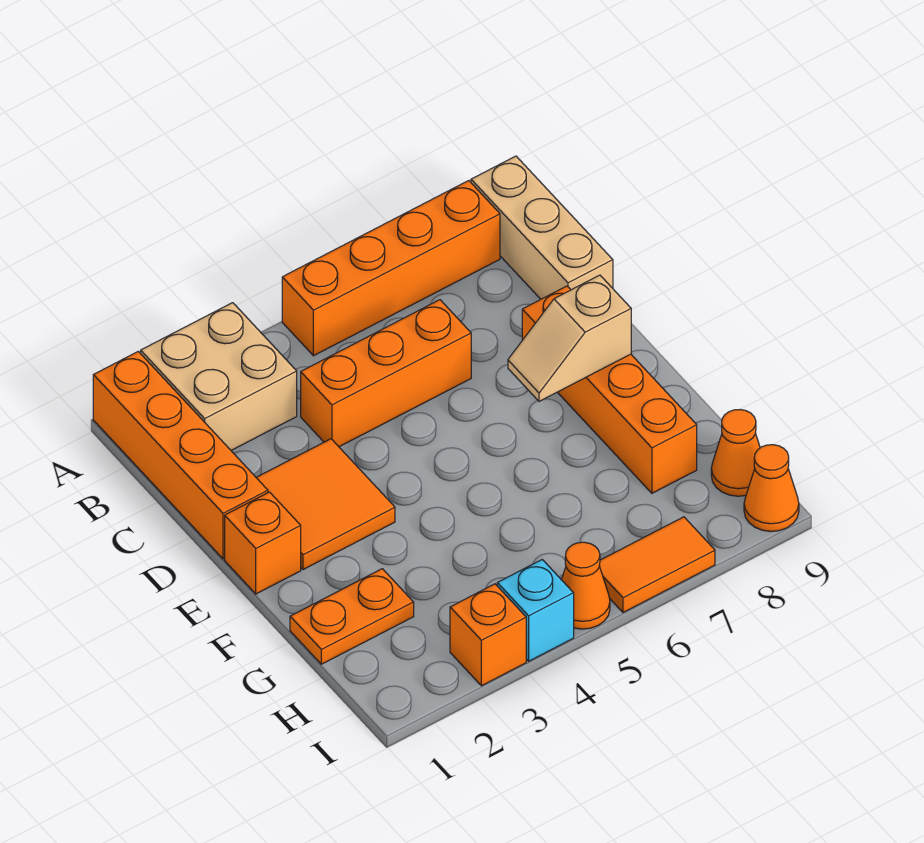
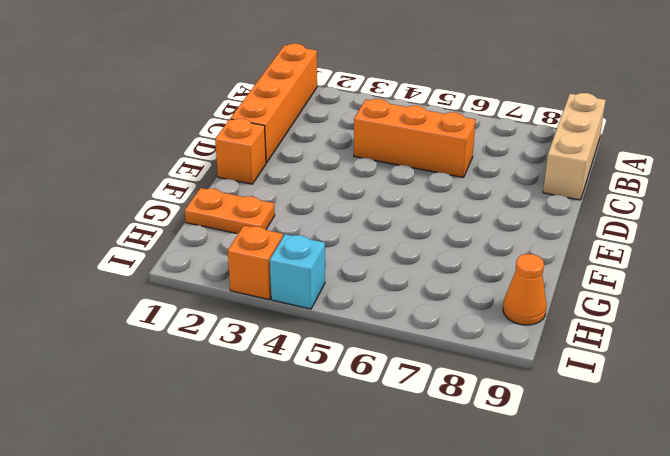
none -> tan brick A2:B3 level 1
none -> orange brick A5:A8 level 1
none -> orange tile D2:E3 level 1

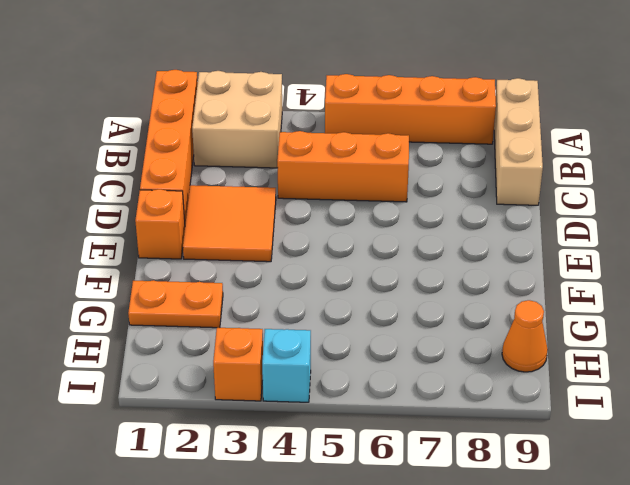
none -> orange brick D8:G8 level 1
none -> orange cone I5 level 1
none -> orange tile I6:I7 level 1

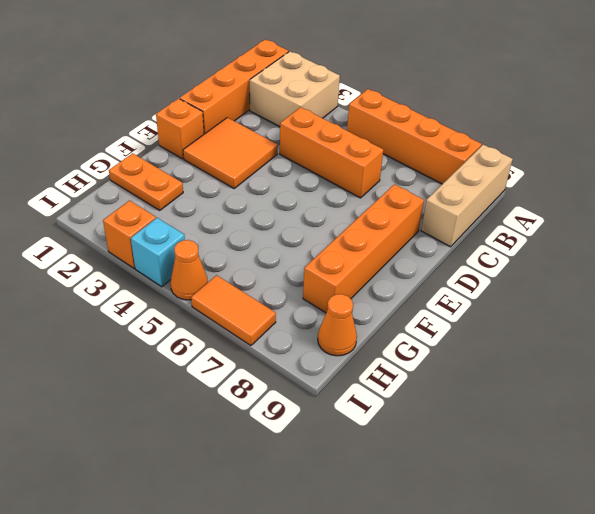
none -> orange cone I9 level 1
none -> tan slope E7:E8 level 2 top 8

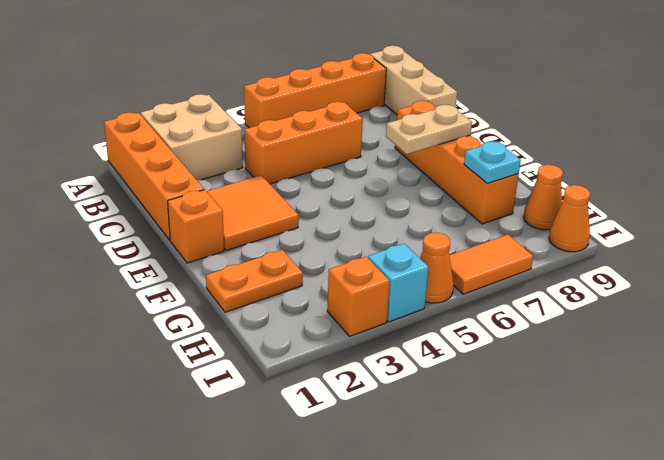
tan plate E7:E8 level 2 -> tan slope E7:E8 level 2 top 8
cyan plate G8 level 2 -> none

